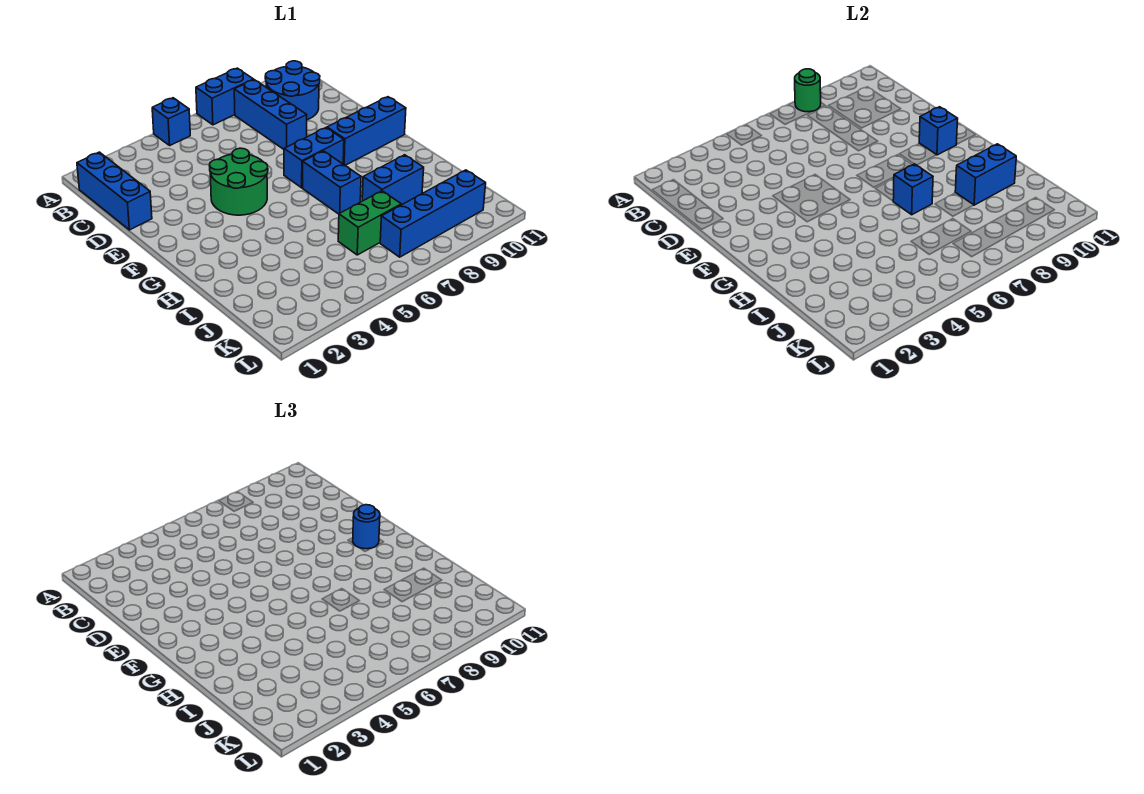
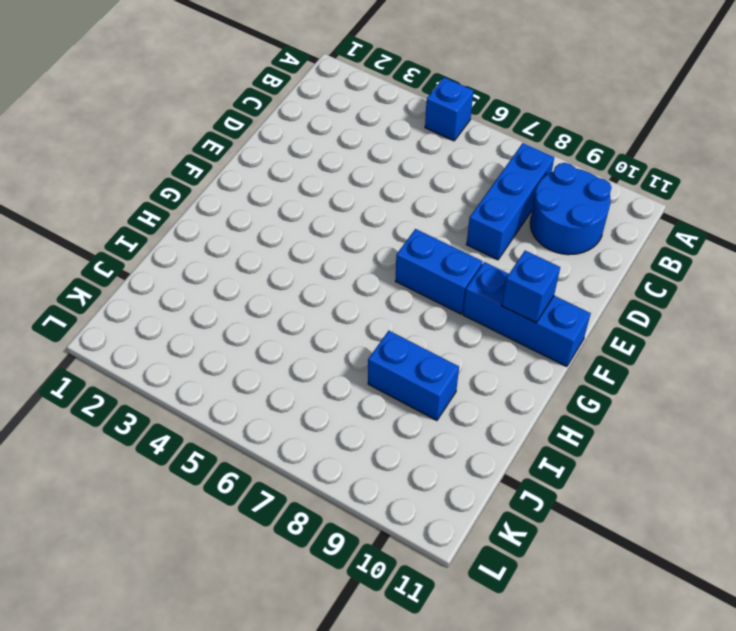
none -> blue brick A7:A8 level 1
none -> blue brick B1:D1 level 1
none -> green round brick E4:F5 level 1

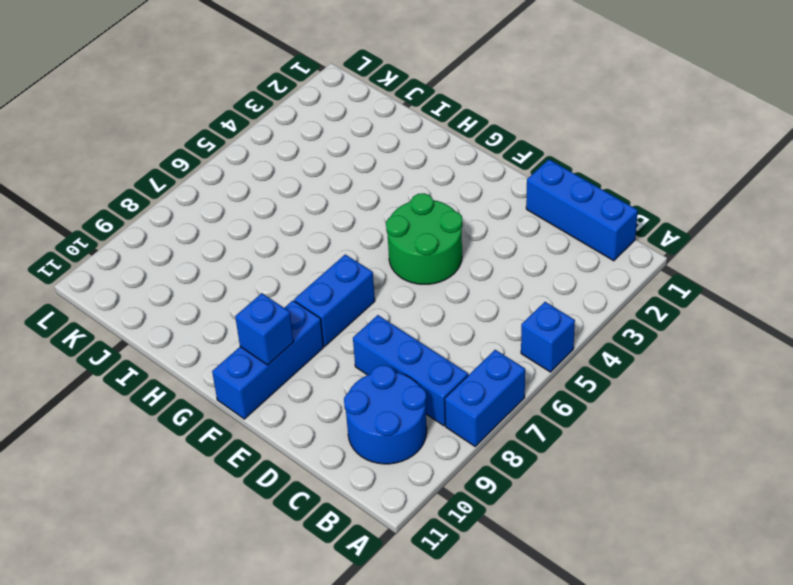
none -> blue brick G7:H7 level 1
none -> blue brick I8:I9 level 1
none -> green brick J6:J7 level 1

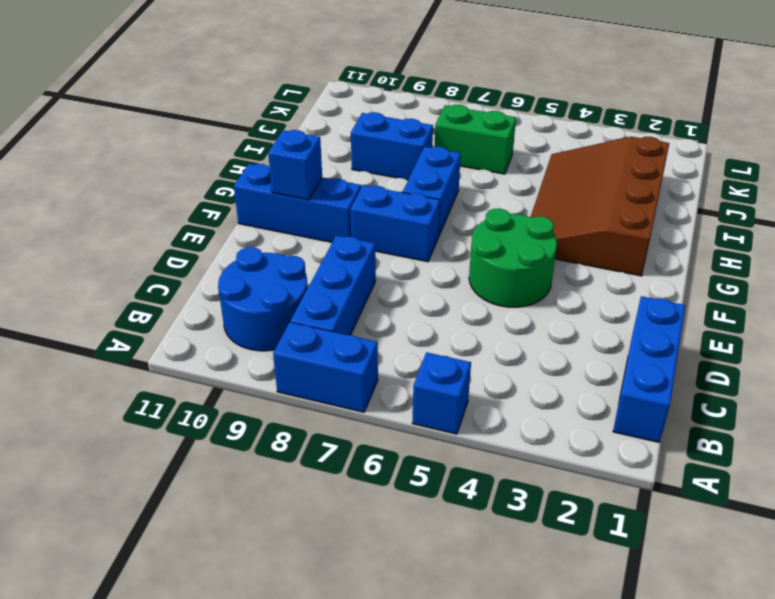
brown slope G2:J4 level 1 top 2 -> none
none -> blue brick K7:K10 level 1
none -> green round brick A8 level 2
none -> blue brick H7 level 2

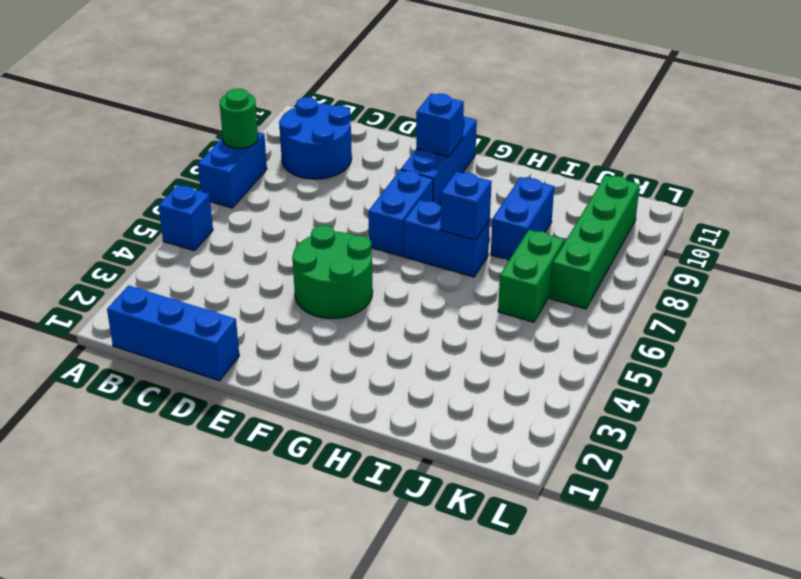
green brick K7:K10 level 1 -> blue brick K7:K10 level 1
none -> blue brick B8:D8 level 1
none -> blue brick I9:I10 level 2
none -> blue round brick F10 level 3

